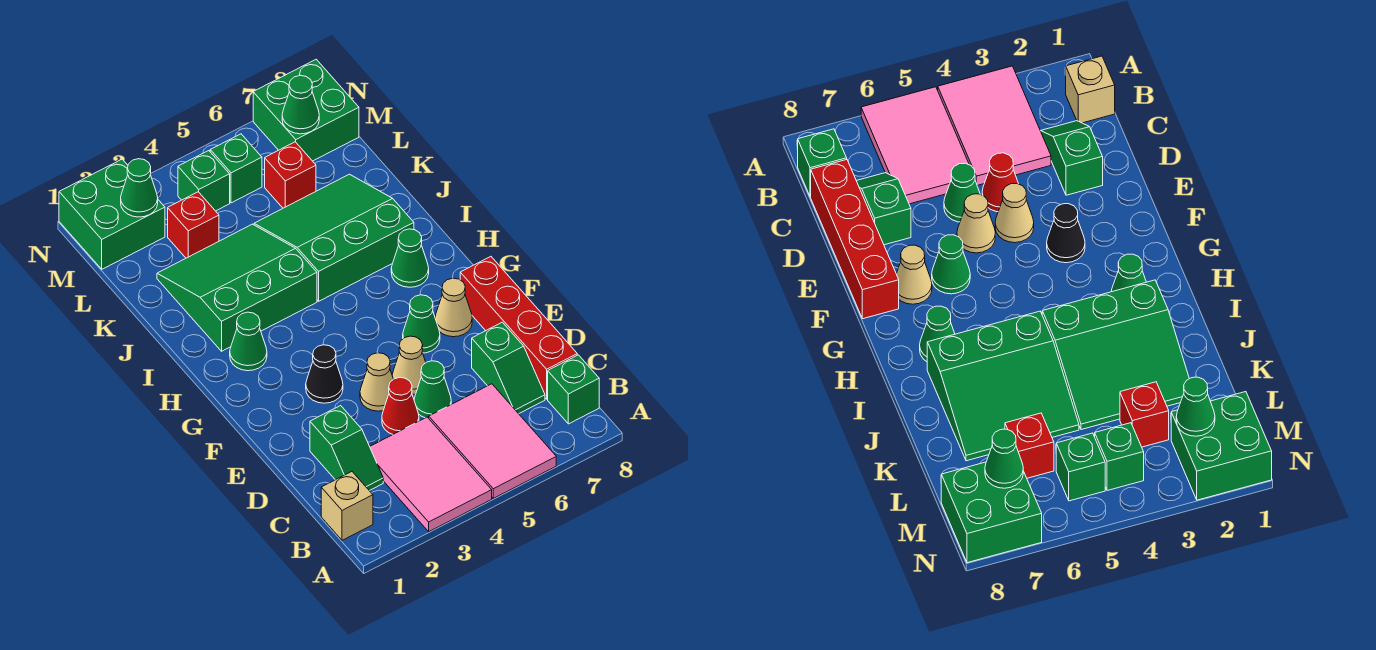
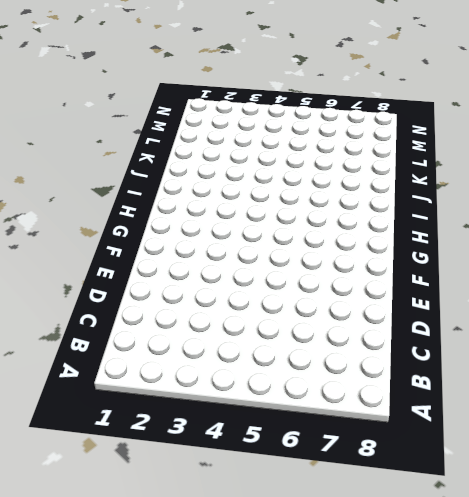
none -> pink tile A3:C4 level 1
none -> pink tile A5:C6 level 1
none -> tan brick B1 level 1

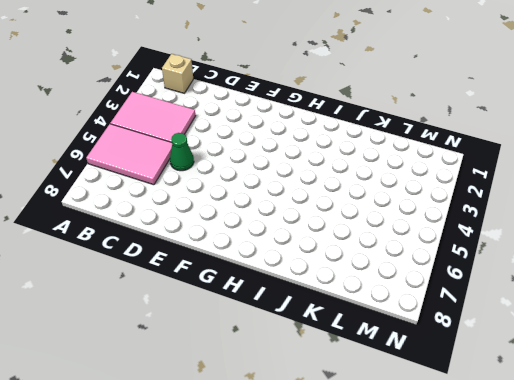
none -> green brick B8 level 1
none -> green slope C2:D2 level 1 top D
none -> green slope C7:D7 level 1 top D

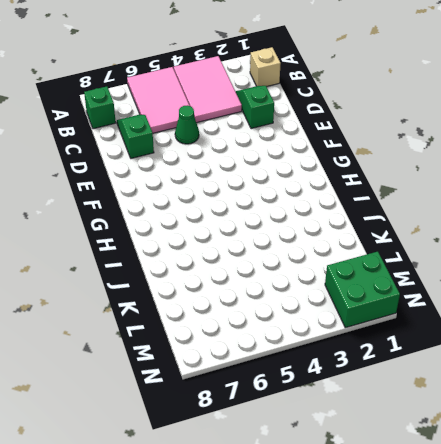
none -> red brick C8:F8 level 1
none -> red cone D4 level 1
none -> tan cone E4 level 1

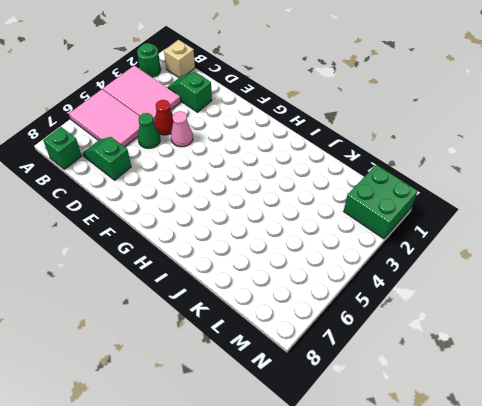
green round brick A2 level 1 -> none
pink cone E4 level 1 -> tan cone E4 level 1
none -> red brick C8:F8 level 1
none -> tan cone E5 level 1
none -> black cone F3 level 1

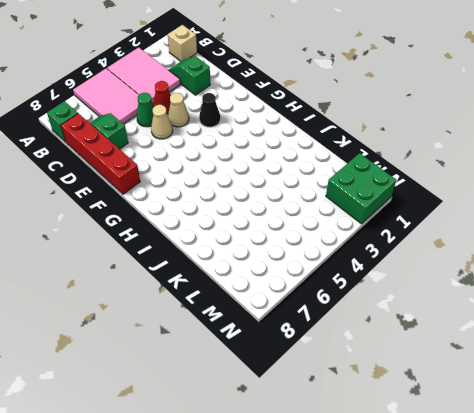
none -> green cone F6 level 1
none -> tan cone F7 level 1
none -> green cone H2 level 1

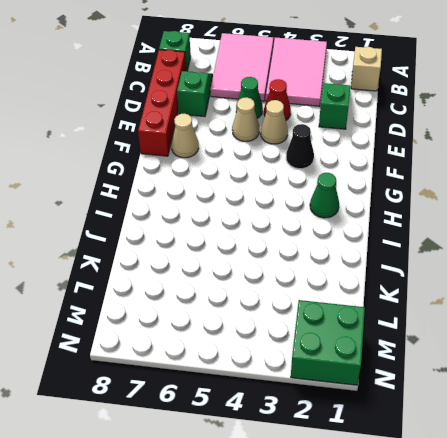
none -> green cone F6 level 1
none -> green cone H7 level 1
none -> green slope I2:K4 level 1 top I

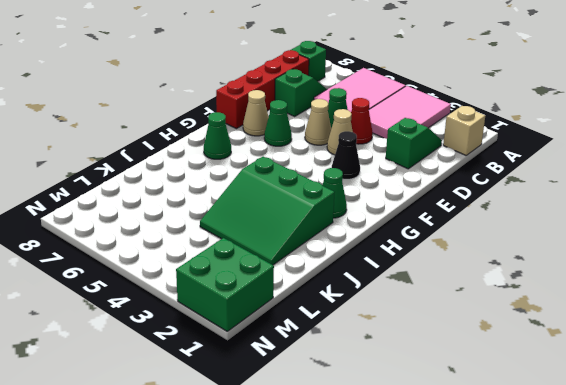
none -> green slope I5:K7 level 1 top I
none -> red brick L3 level 1
none -> red brick L6 level 1

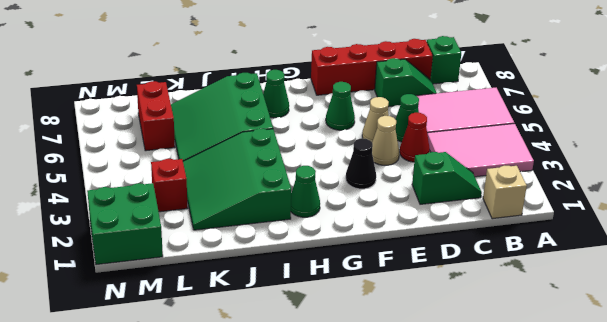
red brick L6:L7 level 1 -> red brick L6 level 1
none -> tan cone F7 level 1
none -> green brick M4 level 1
none -> green brick M5 level 1

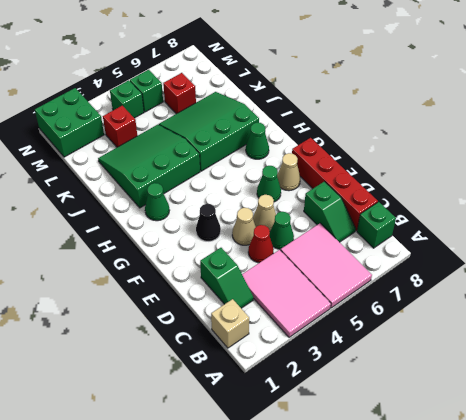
none -> green brick M7:N8 level 1
none -> green cone M2 level 2
none -> green cone M7 level 2

